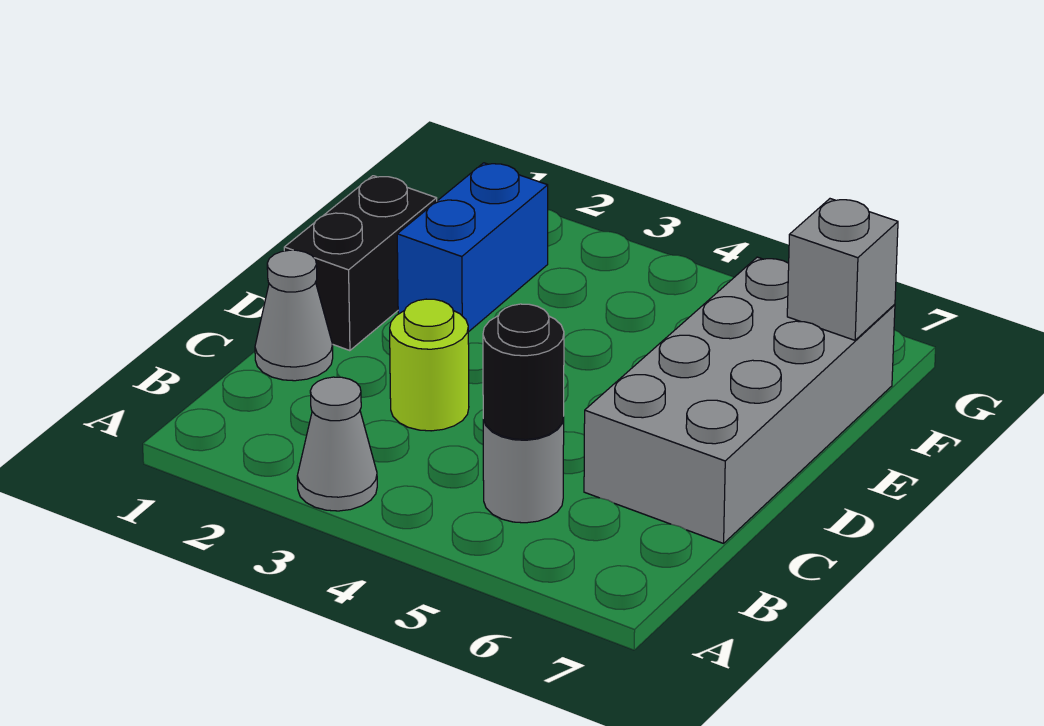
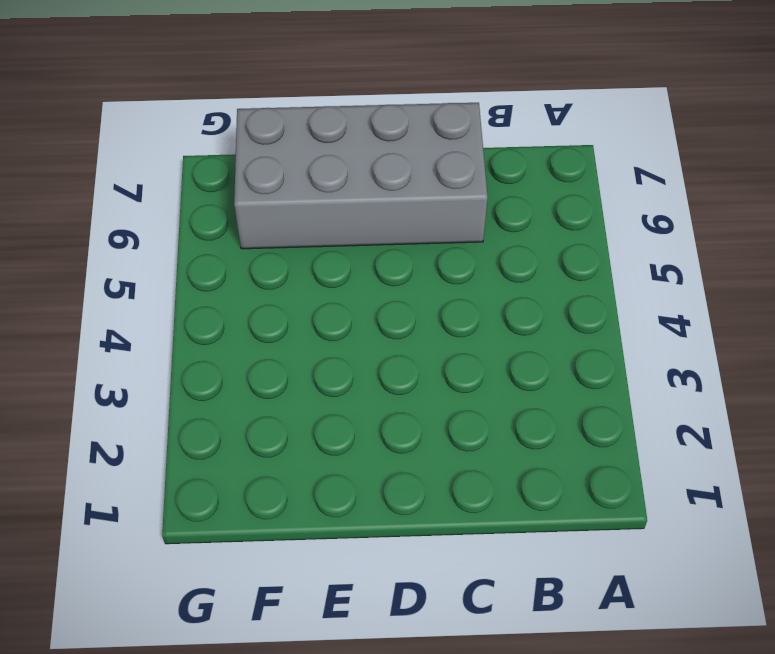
none -> grey cone A3 level 1
none -> grey round brick B5 level 1

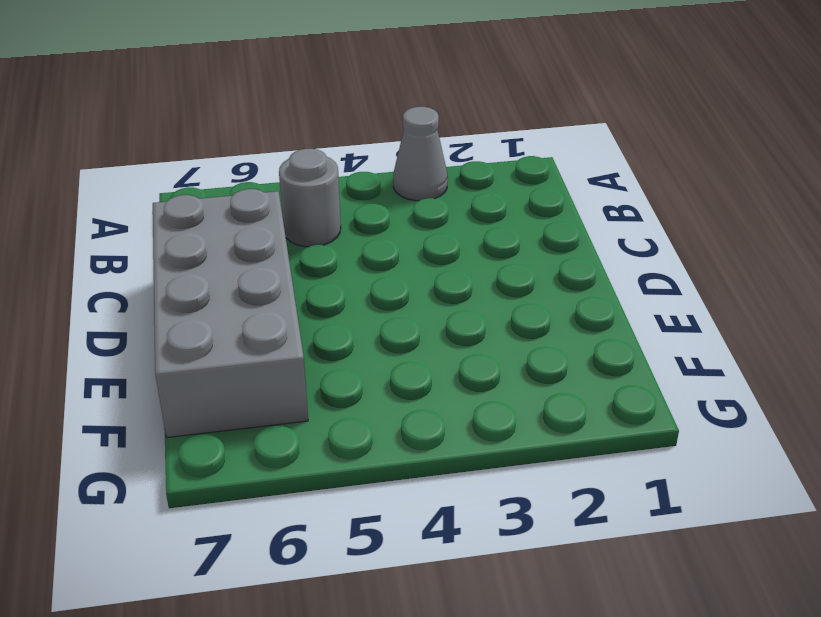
none -> grey cone C1 level 1
none -> lime round brick C3 level 1

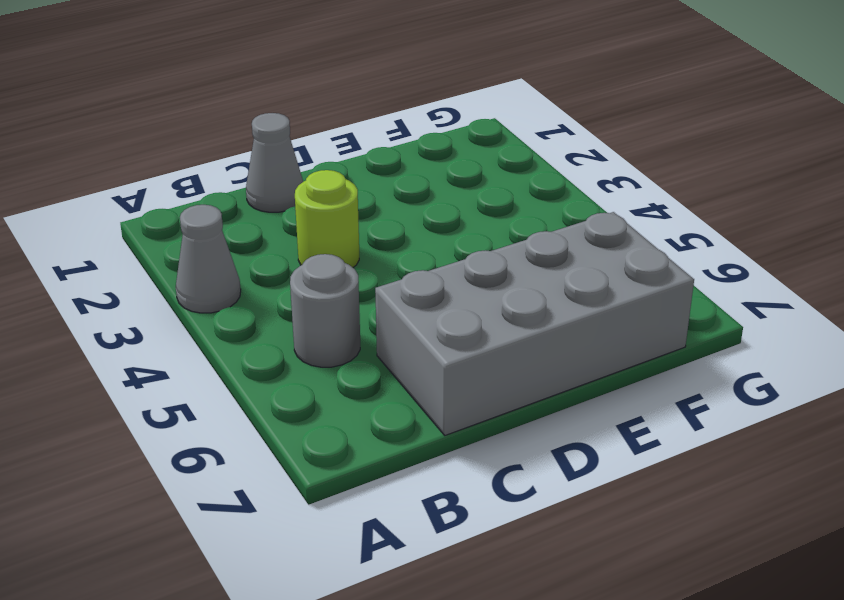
none -> black brick D1:E1 level 1
none -> blue brick E2:F2 level 1

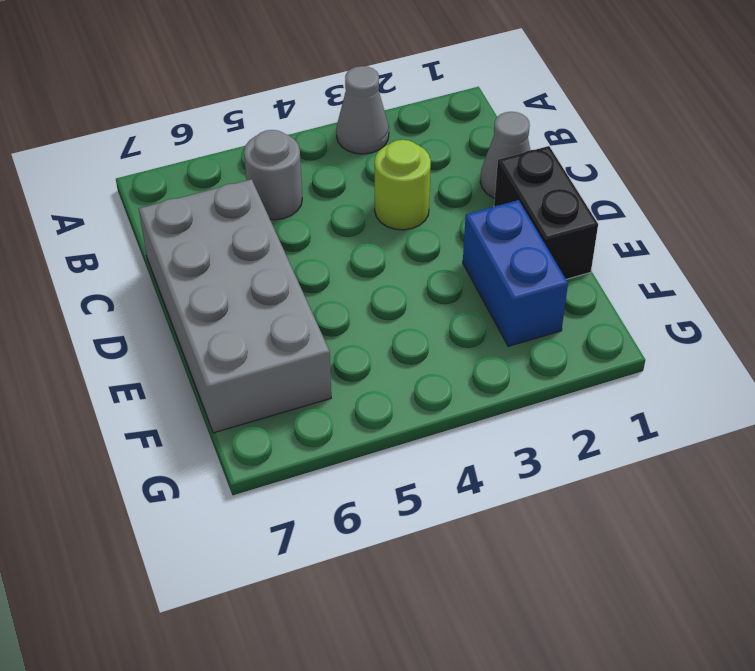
none -> black round brick B5 level 2
none -> grey brick F7 level 2

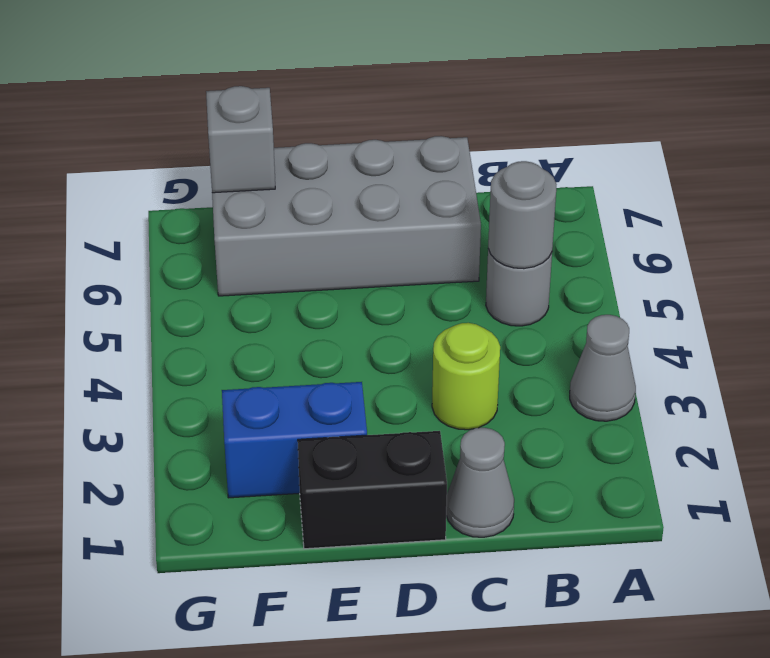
grey round brick B5 level 2 -> black round brick B5 level 2

